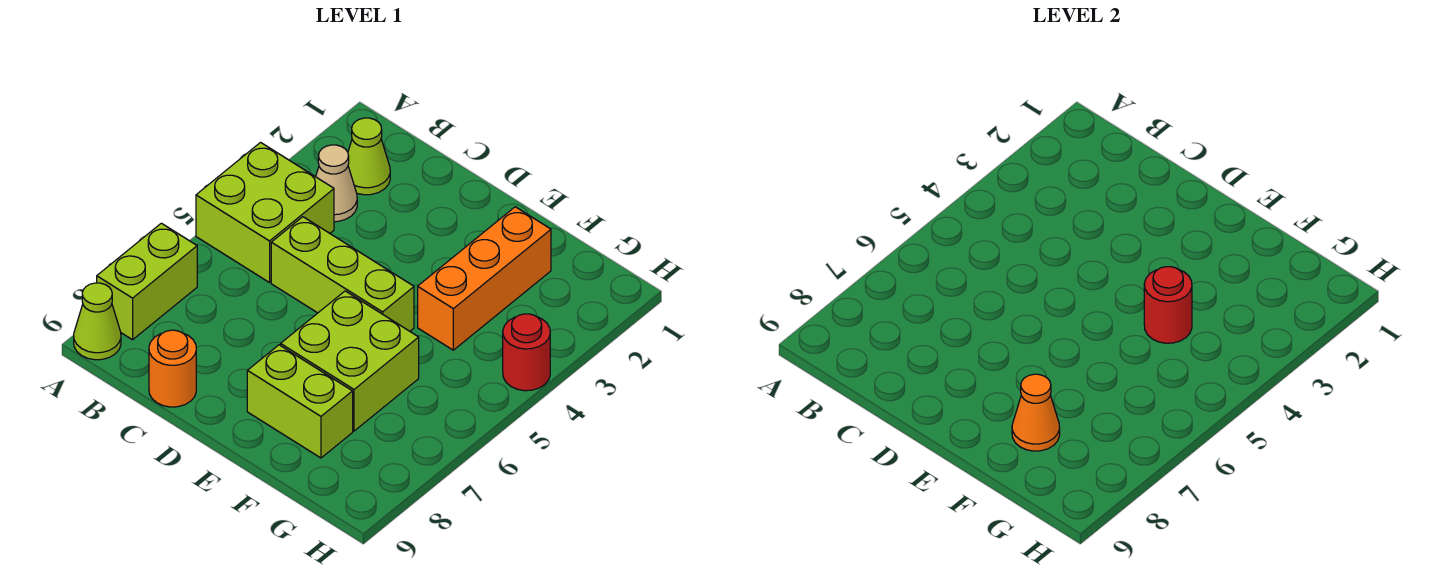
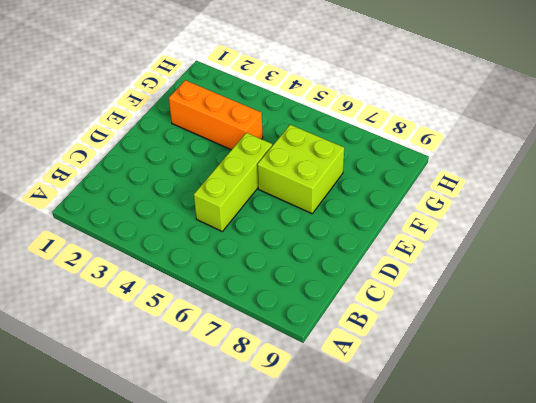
none -> lime brick A4:B5 level 1
none -> lime brick A7:A8 level 1
none -> lime cone A9 level 1

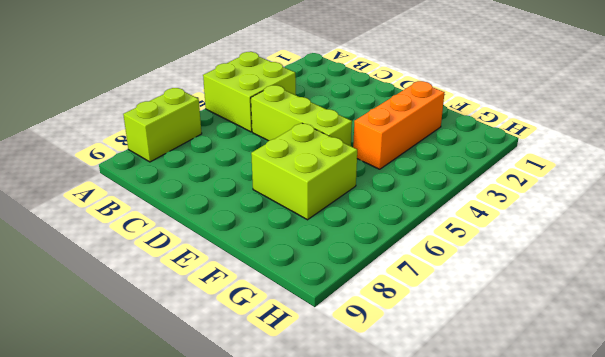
none -> lime cone A9 level 1
none -> lime cone B2 level 1
none -> tan cone B3 level 1

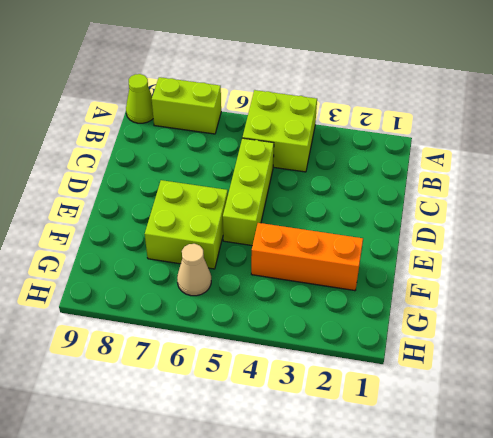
tan cone G6 level 1 -> tan cone B3 level 1
none -> lime cone B2 level 1
none -> orange round brick C9 level 1
none -> lime brick E8:F8 level 1

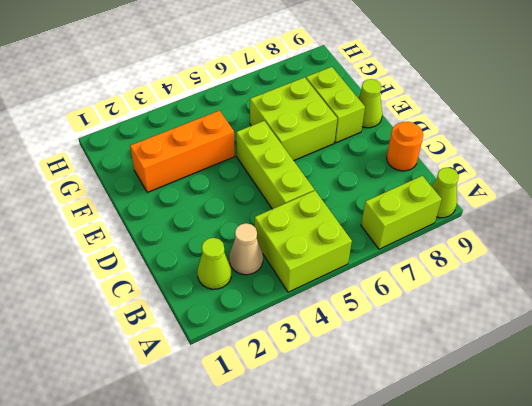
lime cone E9 level 1 -> none
none -> red round brick H4 level 1
none -> red round brick F4 level 2
none -> orange cone F8 level 2

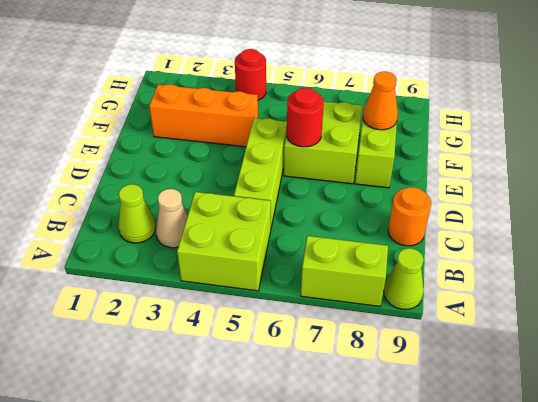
red round brick E6 level 2 -> red round brick F4 level 2

